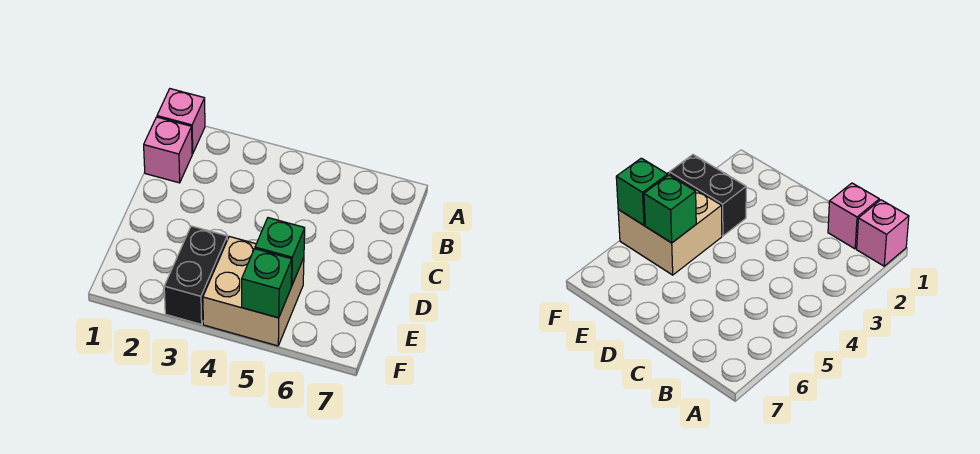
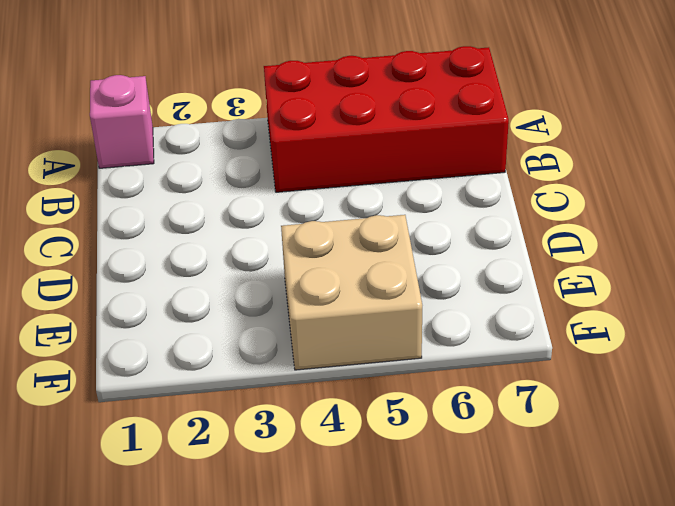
red brick A4:B7 level 1 -> none
none -> pink brick B1 level 1
none -> black brick E3:F3 level 1

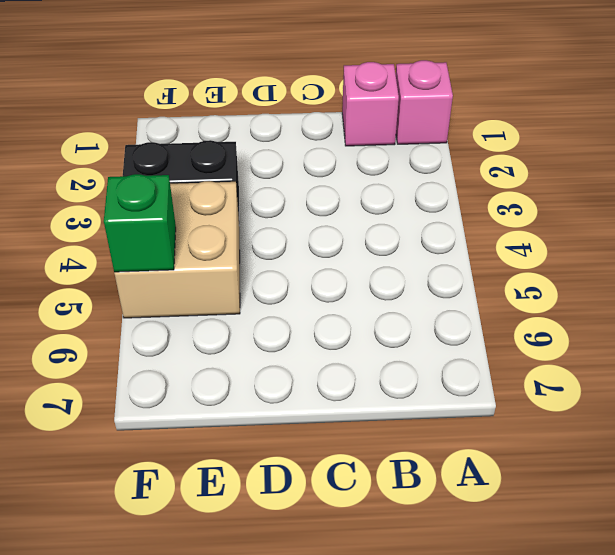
none -> green brick E5 level 2

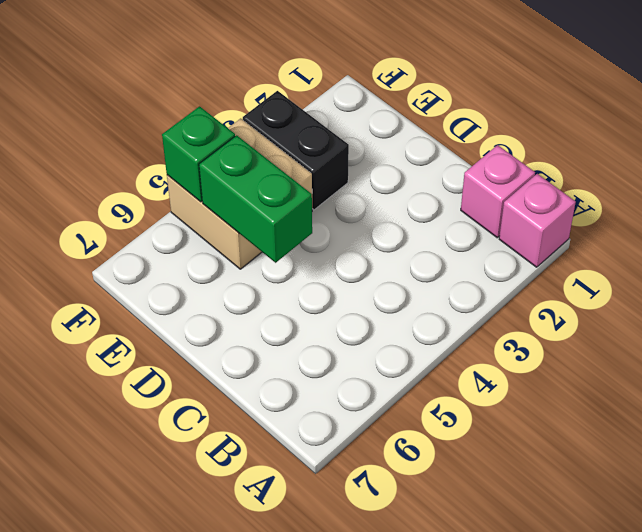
green brick D5:E5 level 2 -> green brick E5 level 2

